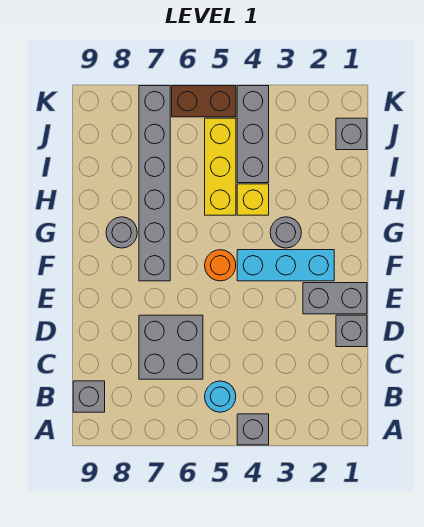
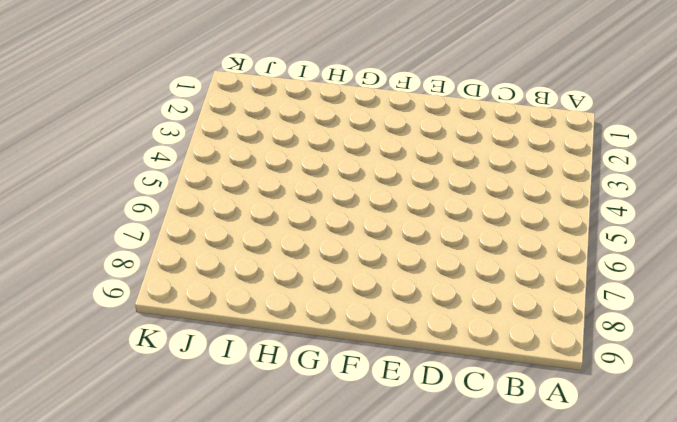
none -> grey brick A4 level 1
none -> cyan round brick B5 level 1
none -> grey brick B9 level 1

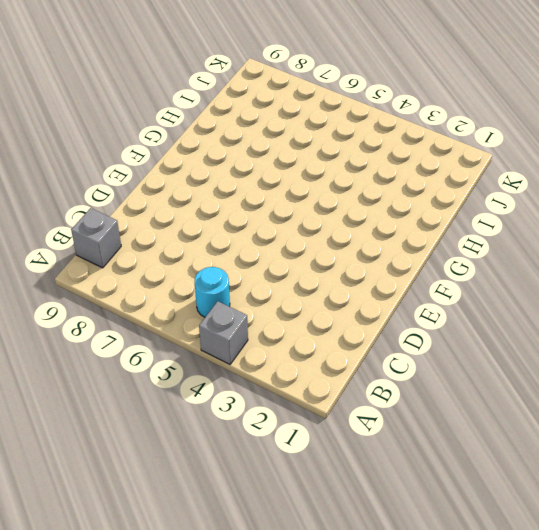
none -> grey brick C6:D7 level 1
none -> grey brick D1 level 1
none -> grey brick E1:E2 level 1

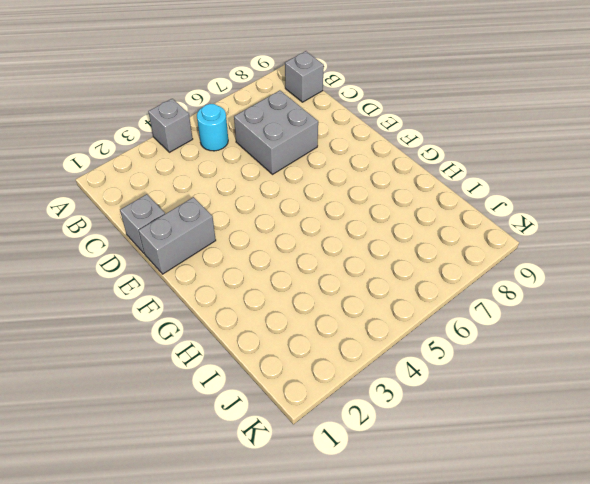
none -> cyan brick F2:F4 level 1
none -> orange round brick F5 level 1
none -> grey brick F7:K7 level 1

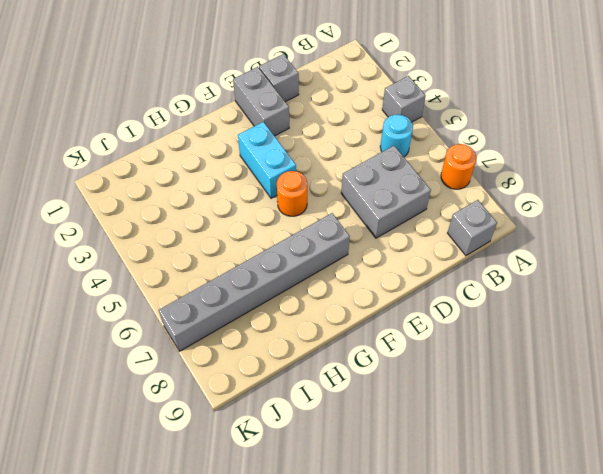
orange round brick A7 level 1 -> none
cyan brick F3:F4 level 1 -> cyan brick F2:F4 level 1
none -> grey round brick G3 level 1
none -> grey round brick G8 level 1
none -> yellow brick H4 level 1

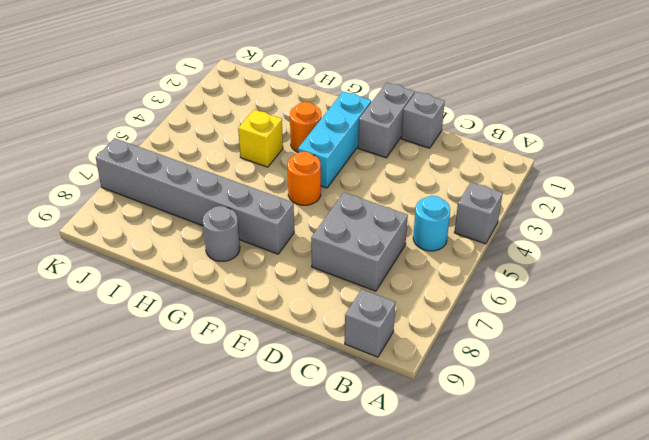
orange round brick G3 level 1 -> grey round brick G3 level 1
none -> yellow brick H5:J5 level 1
none -> grey brick I4:K4 level 1
none -> grey brick J1 level 1

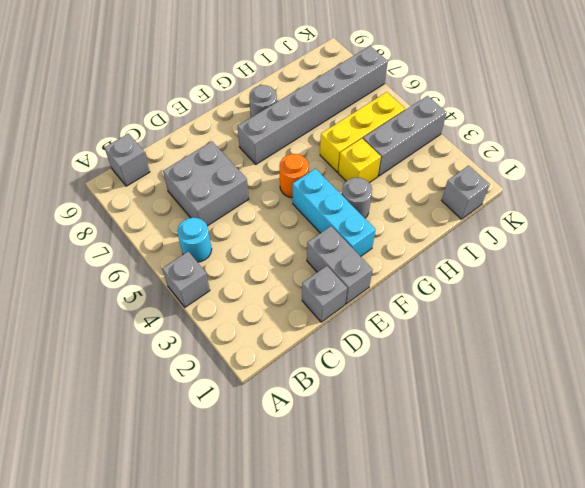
none -> brown brick K5:K6 level 1

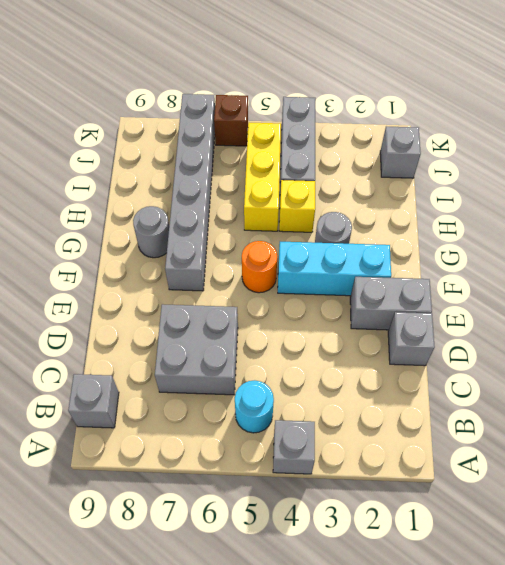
brown brick K6 level 1 -> brown brick K5:K6 level 1

